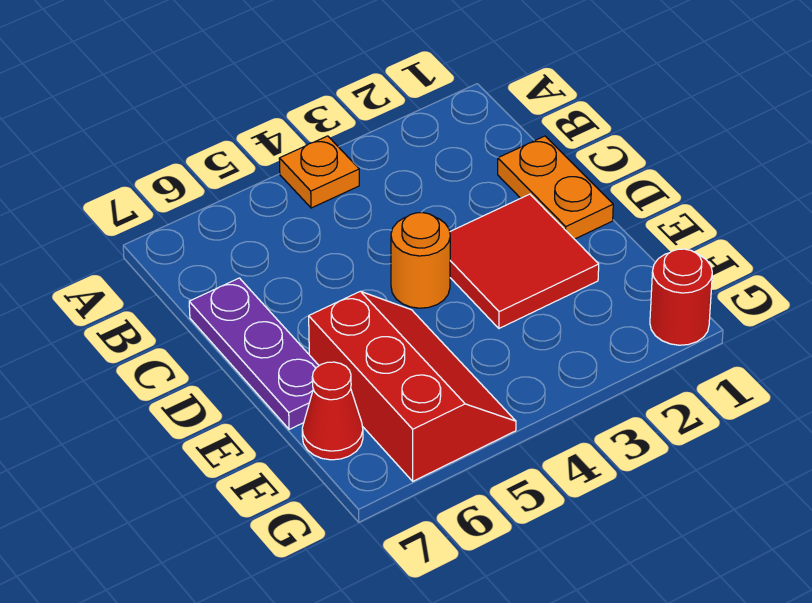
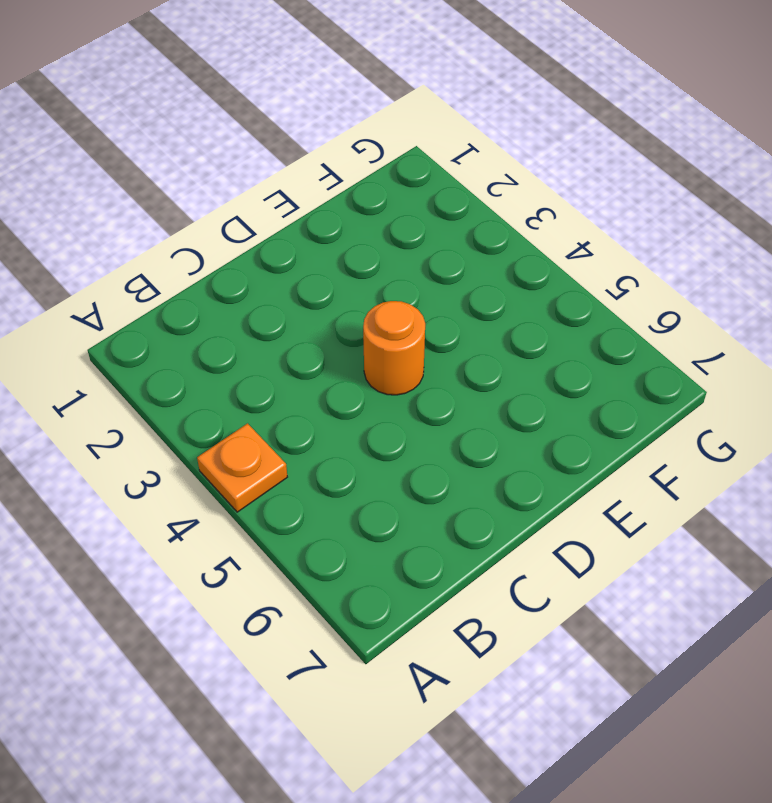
none -> orange plate C1:D1 level 1
none -> purple plate C7:E7 level 1

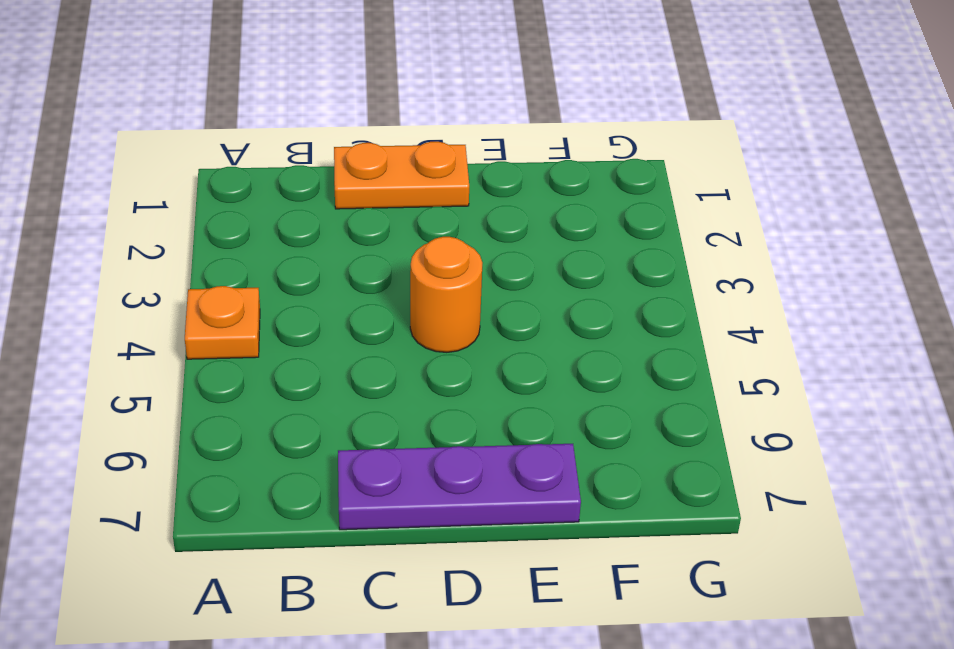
none -> red tile D2:E3 level 1
none -> red slope E5:G6 level 1 top 6

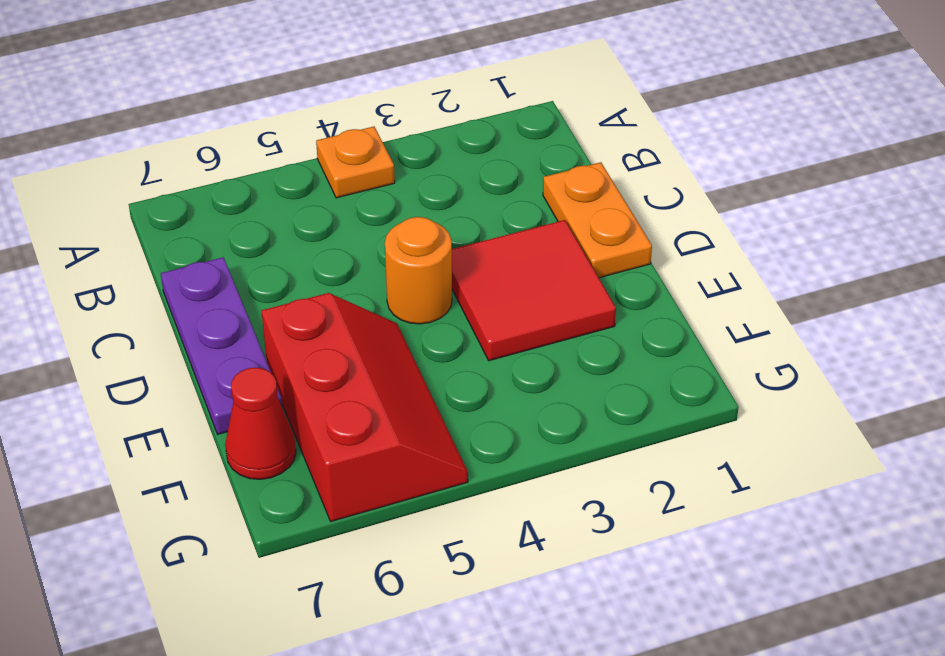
none -> red round brick G1 level 1

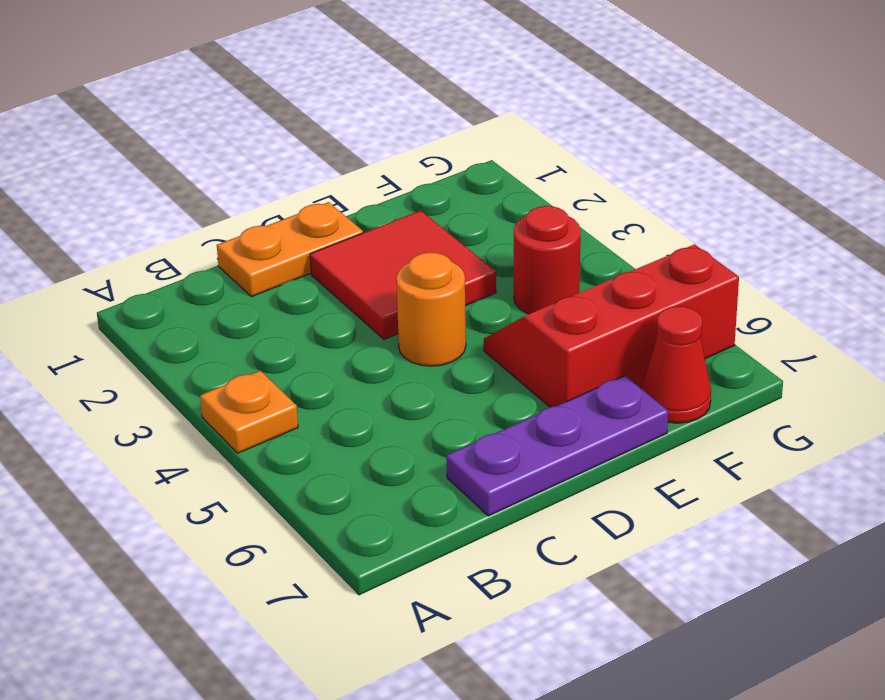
red round brick F4 level 1 -> red round brick G1 level 1

